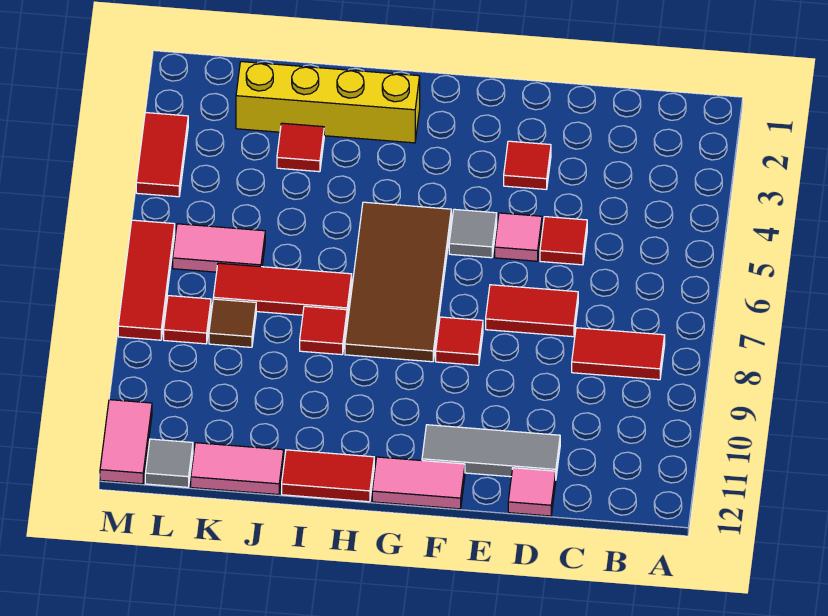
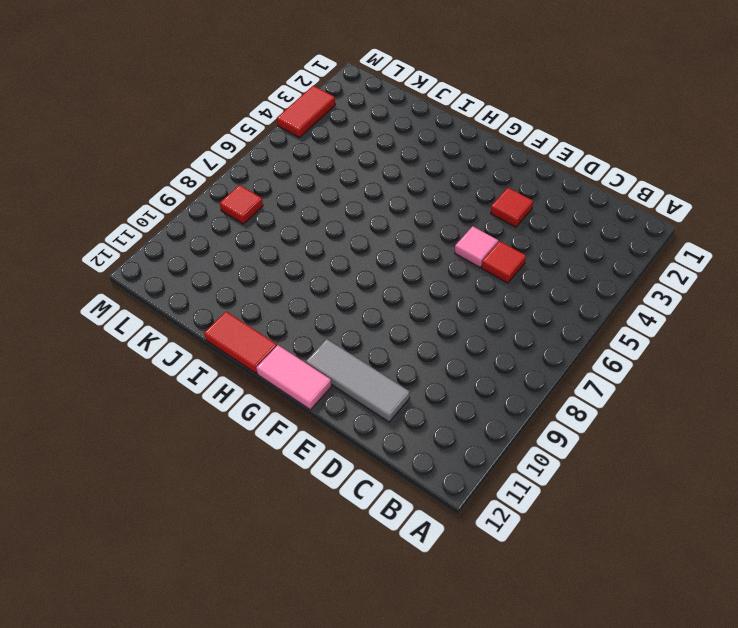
none -> red tile B8:C8 level 1
none -> red tile D7:E7 level 1
none -> pink tile D12 level 1

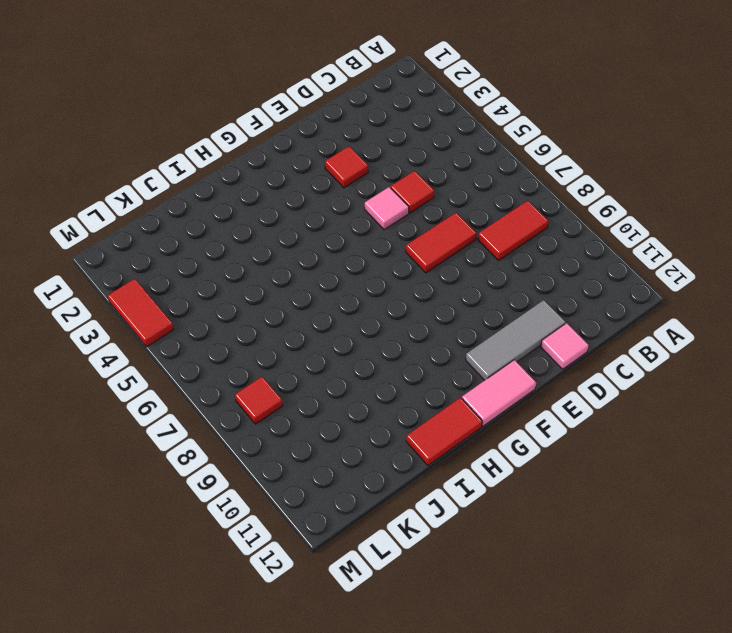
none -> grey tile F5 level 1
none -> red tile F8 level 1
none -> brown tile G5:H8 level 1

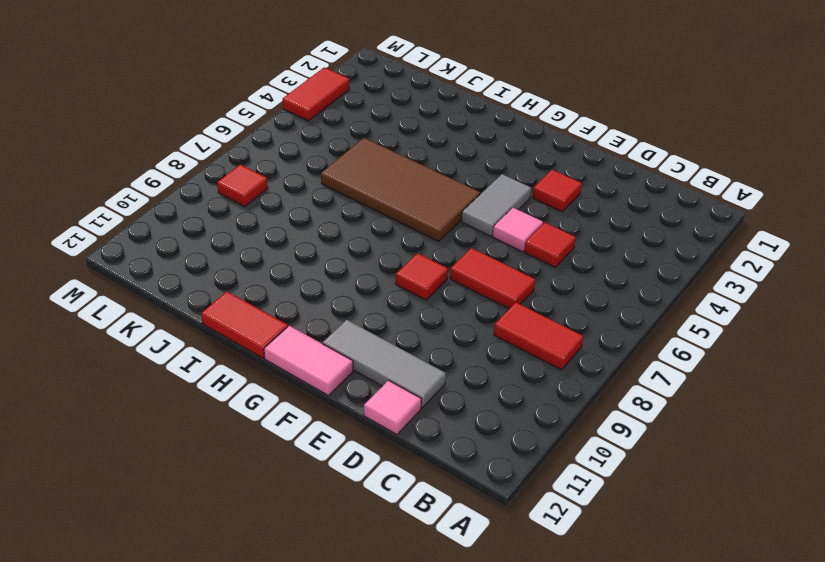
grey tile F4:F5 level 1 -> grey tile F5 level 1
brown tile G5:J6 level 1 -> brown tile G5:H8 level 1
none -> yellow brick H2:K2 level 1
none -> red tile I7:K7 level 1
none -> red tile I8 level 1

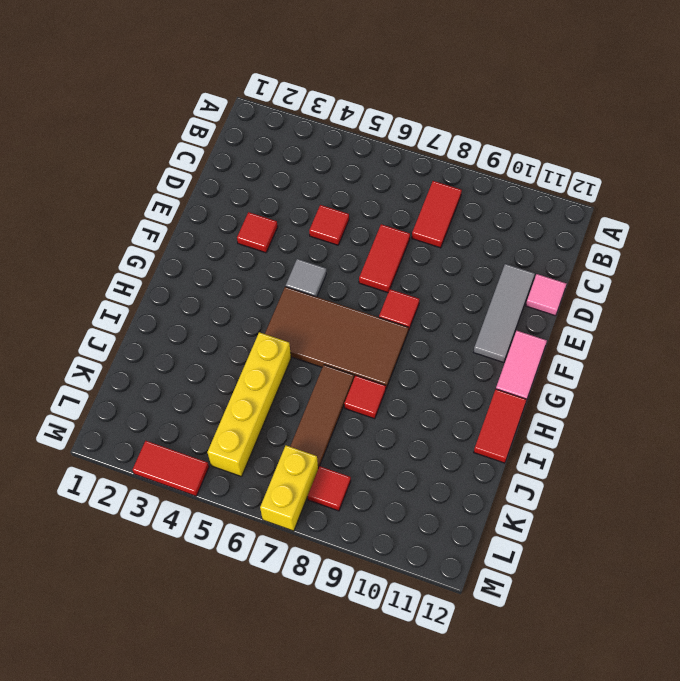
yellow brick I5:L5 level 1 -> yellow brick H2:K2 level 1
brown tile I7:K7 level 1 -> red tile I7:K7 level 1
yellow brick L7:M7 level 1 -> red tile M6:M8 level 1
none -> pink tile E5 level 1
none -> red tile J3 level 1
none -> pink tile J12:K12 level 1

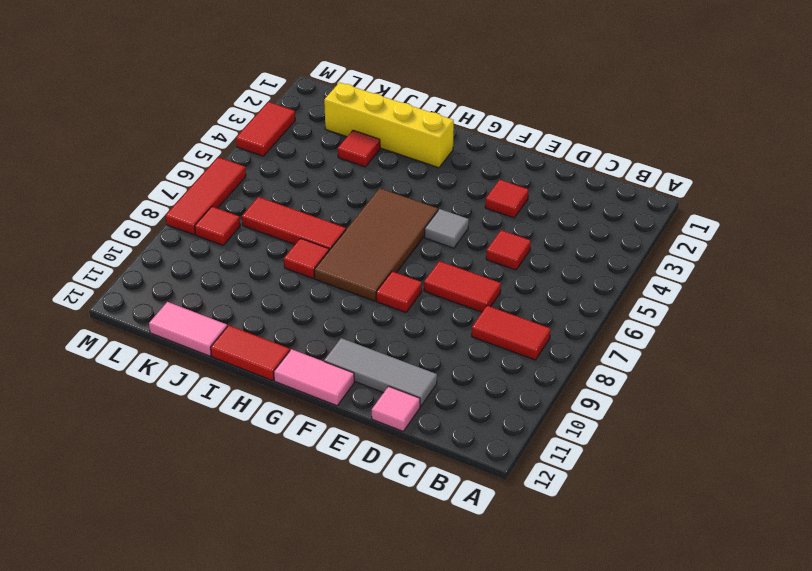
none -> pink tile E5 level 1
none -> pink tile K6:L6 level 1
none -> brown tile K8 level 1

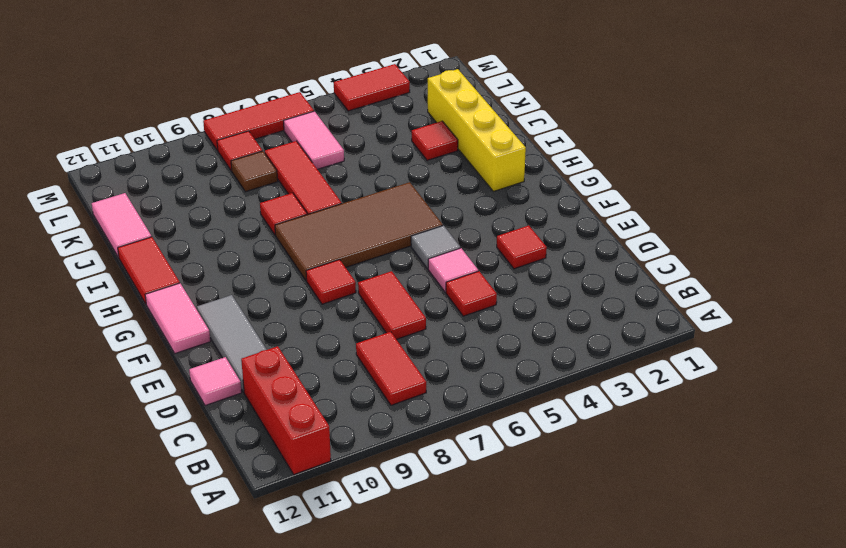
red brick A11:C11 level 1 -> none
none -> grey tile L12 level 1
none -> pink tile M11:M12 level 1

